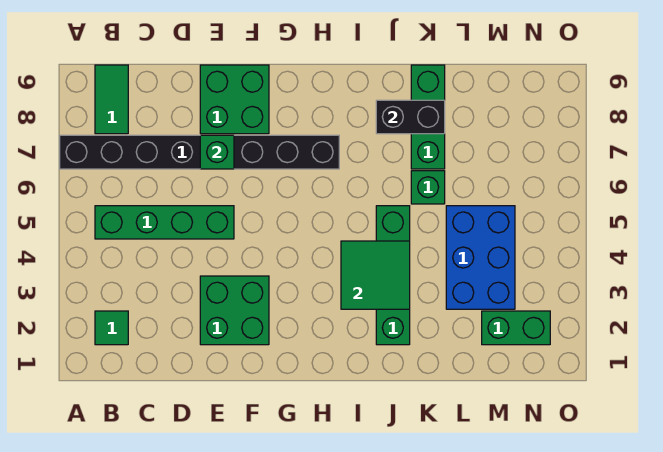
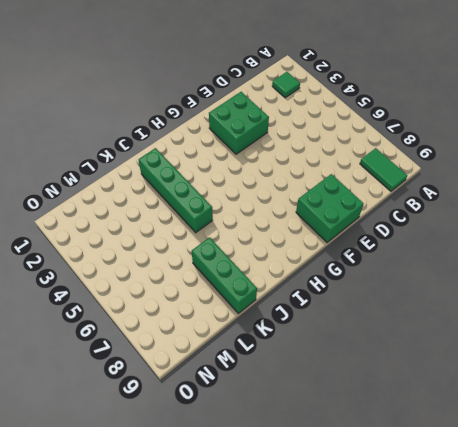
none -> black brick A7:H7 level 1
none -> green brick B5:E5 level 1
none -> green brick K6 level 1

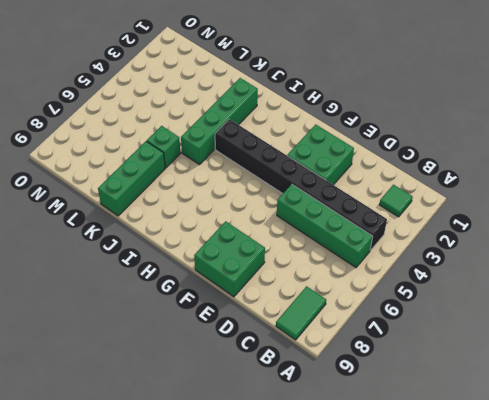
black brick B4:I4 level 1 -> black brick A7:H7 level 1
none -> blue brick L3:M5 level 1
none -> green brick M2:N2 level 1
none -> green brick E7 level 2

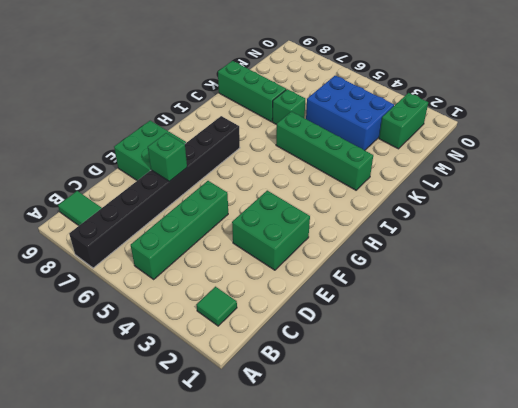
none -> green tile I3:J4 level 2
none -> black brick J8:K8 level 2

